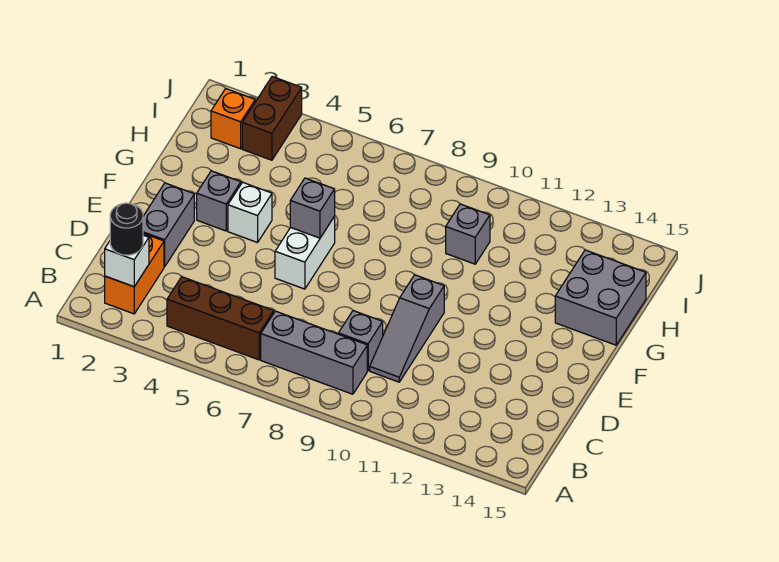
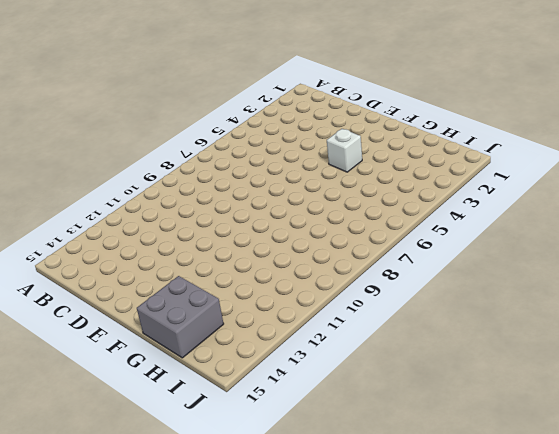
none -> orange brick B2:C2 level 1
none -> brown brick B4:B6 level 1
none -> grey brick B7:B9 level 1

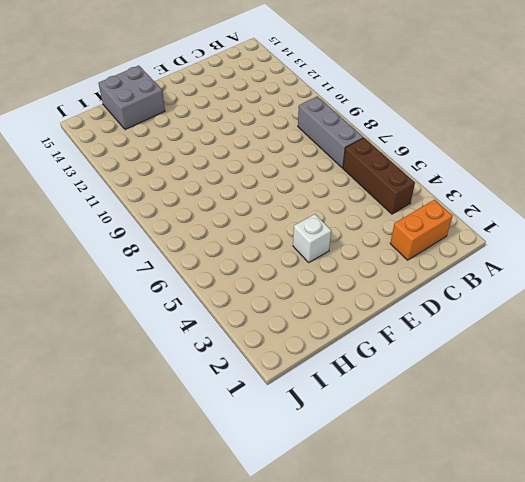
none -> grey brick C9 level 1
none -> grey slope C10:E10 level 1 top E
none -> grey brick D2:E2 level 1

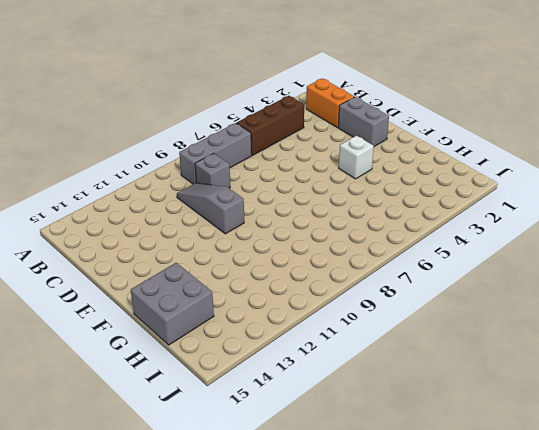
none -> white brick E6:F6 level 1
none -> grey brick F3 level 1
none -> grey brick H10 level 1

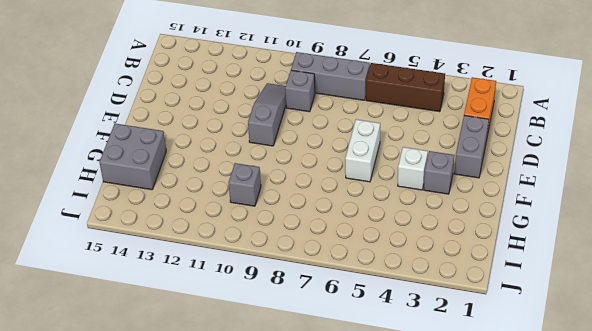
none -> orange brick I2 level 1
none -> brown brick I3:J3 level 1
none -> white brick B2 level 2

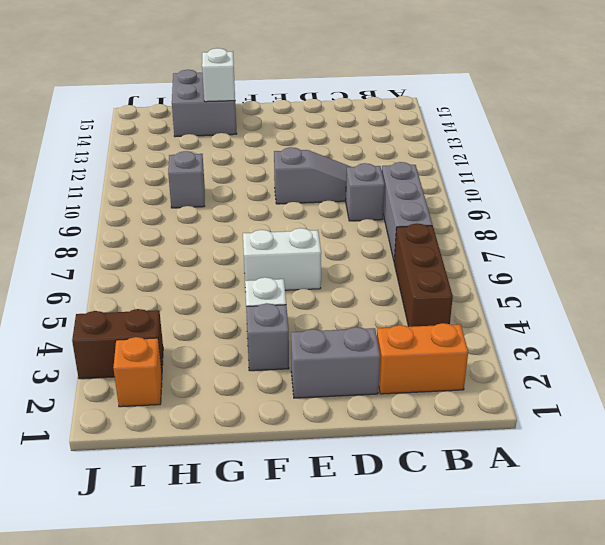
white brick G14 level 2 -> white brick B2 level 2
none -> grey brick F6 level 2
none -> black round brick B2 level 3

